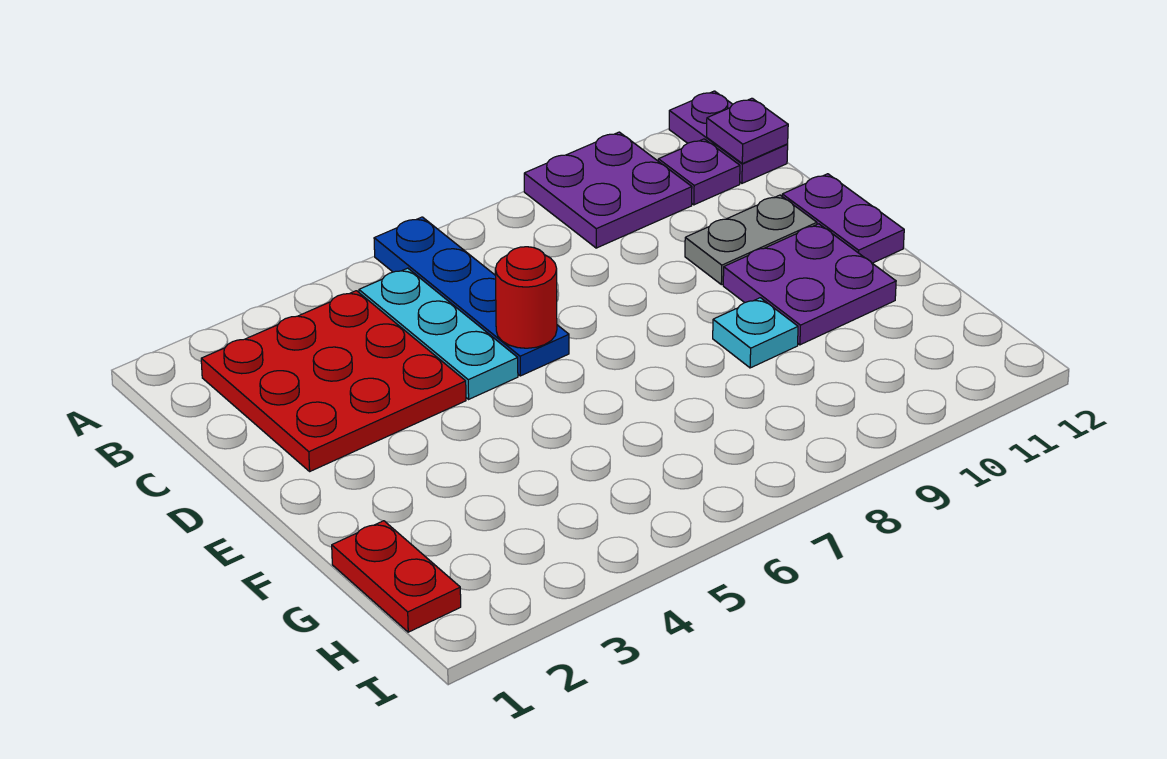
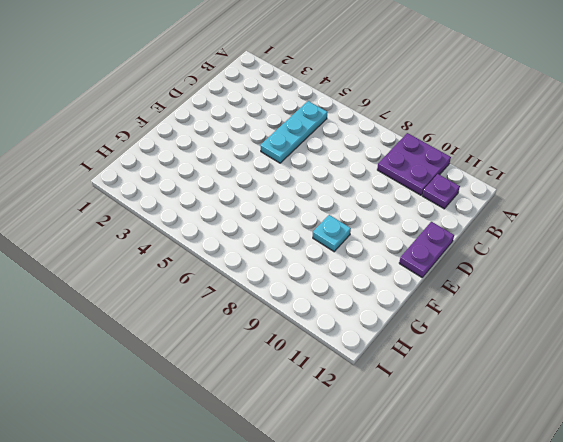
none -> blue plate A6:D6 level 1
none -> purple plate A12:B12 level 1
none -> red plate B2:D4 level 1

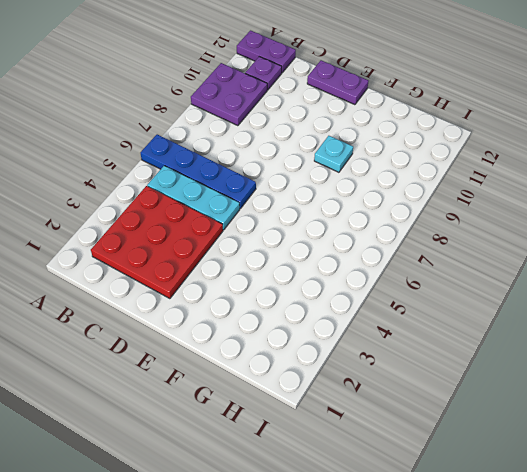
none -> grey plate D10:D11 level 1
none -> purple plate E10:F11 level 1
none -> red plate G1:H1 level 1

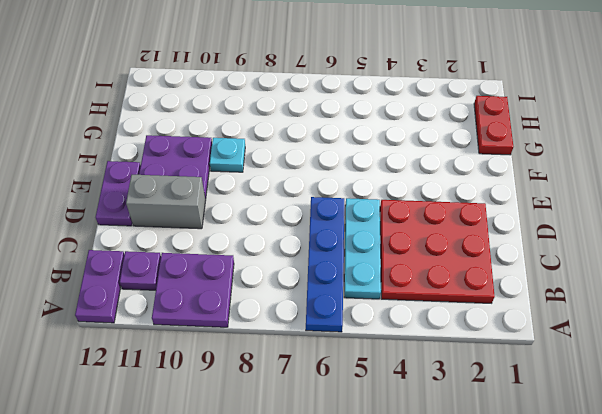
grey brick D10:D11 level 1 -> grey plate D10:D11 level 1
none -> purple plate B12 level 2
none -> red round brick D6 level 2

